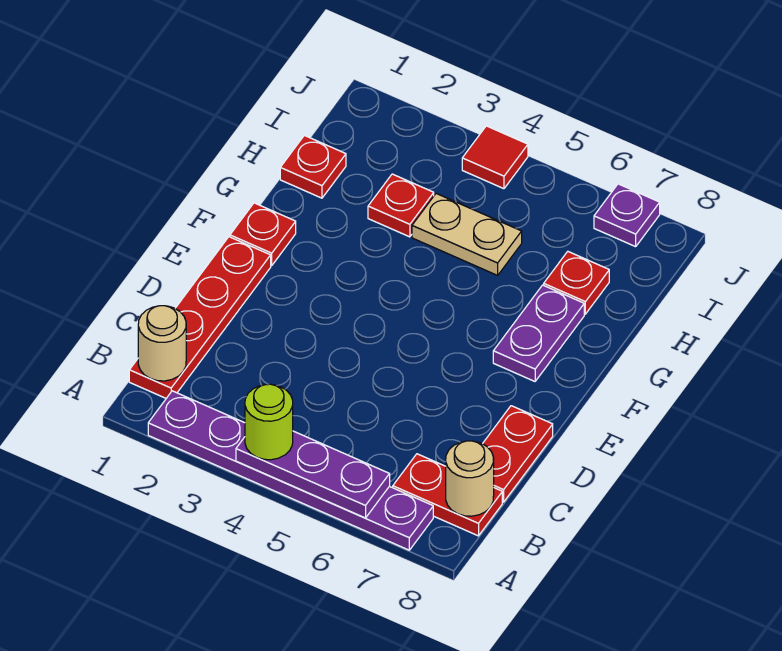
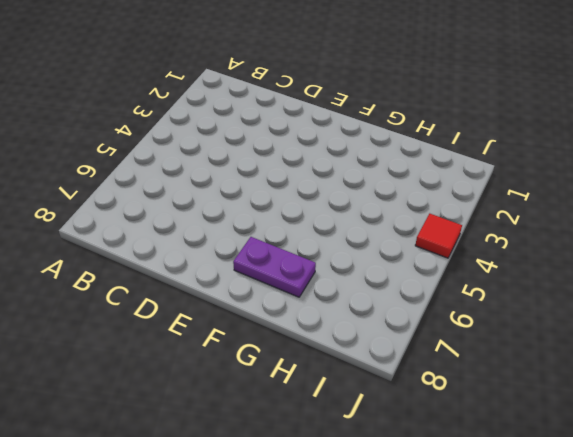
none -> purple plate A2:A7 level 1
none -> red plate B1:E1 level 1
none -> red plate B7:B8 level 1

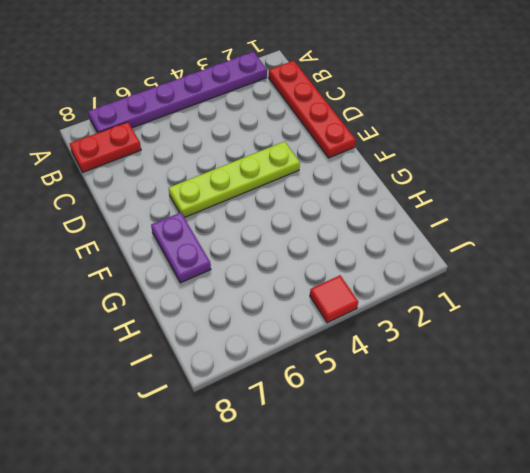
lime plate E3:E6 level 1 -> none
none -> red plate C8:D8 level 1
none -> red plate F1 level 1
none -> red plate H1 level 1

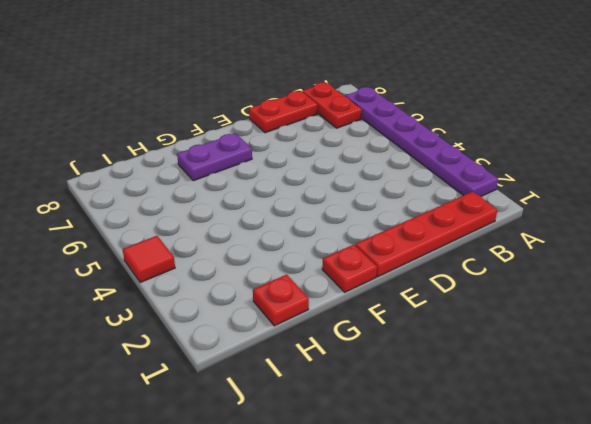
none -> red plate H3 level 1
none -> tan plate H4:H5 level 1
none -> red plate H7 level 1

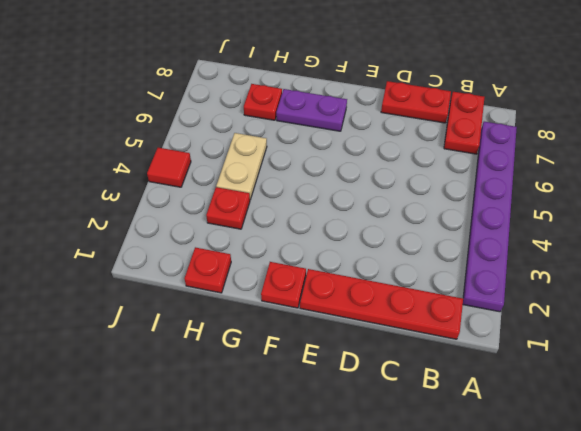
none -> purple plate J7 level 1
none -> purple plate A4:A6 level 2
none -> tan round brick B1 level 2

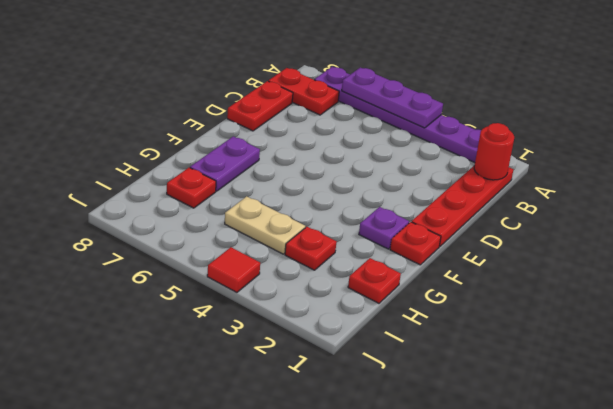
red round brick B1 level 2 -> tan round brick B1 level 2
purple plate F2 level 1 -> purple plate J7 level 1
none -> tan round brick B8 level 2
none -> lime round brick A4 level 3

